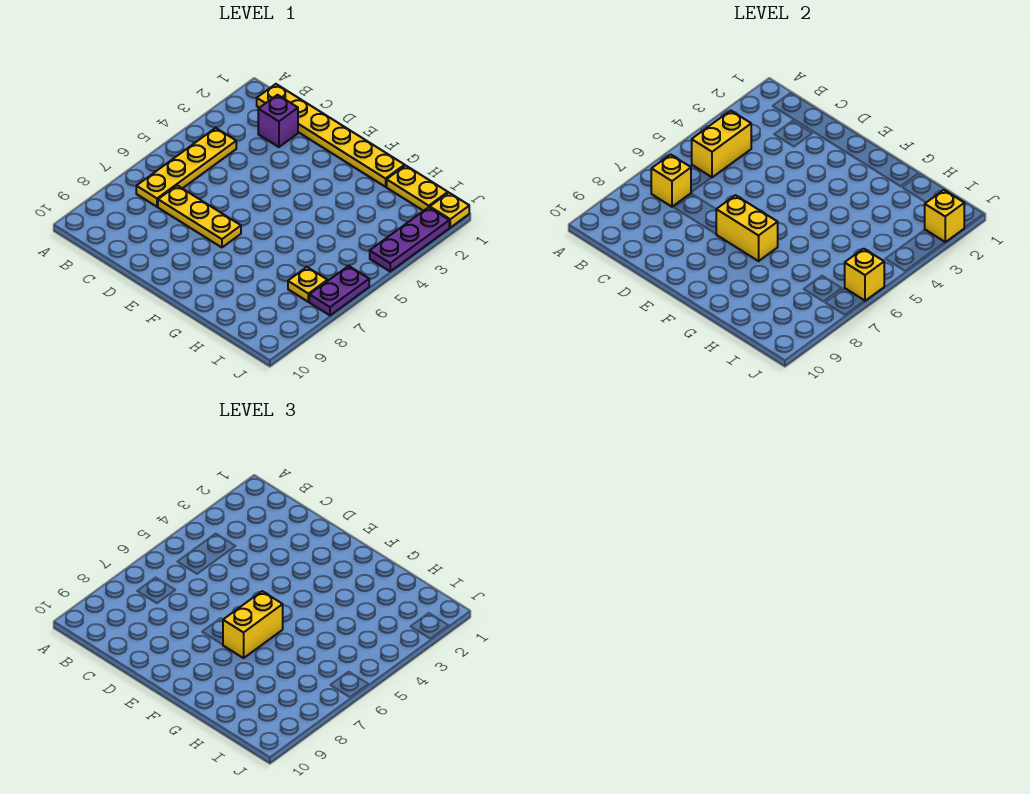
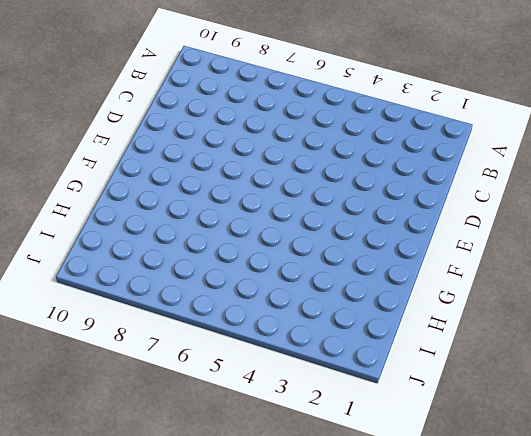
none -> yellow plate B1:G1 level 1
none -> yellow plate B4:B7 level 1
none -> purple brick C2 level 1

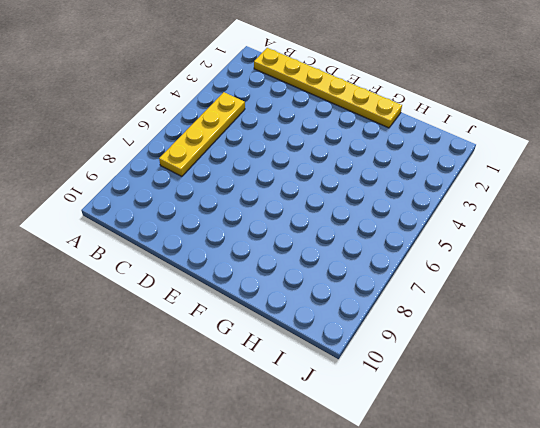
none -> purple brick C2 level 1
none -> yellow plate C7:E7 level 1
none -> yellow plate H1:I1 level 1

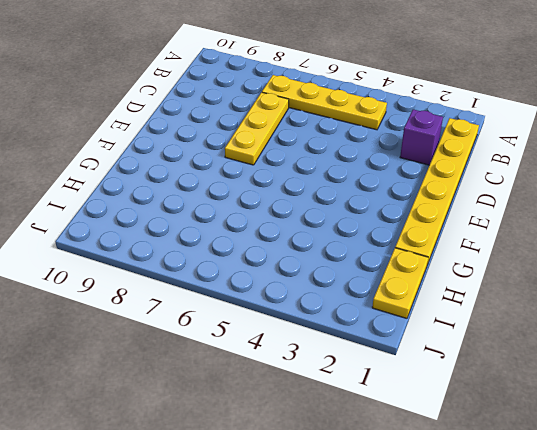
none -> yellow plate I7 level 1
none -> yellow plate J1 level 1
none -> purple plate J2:J4 level 1

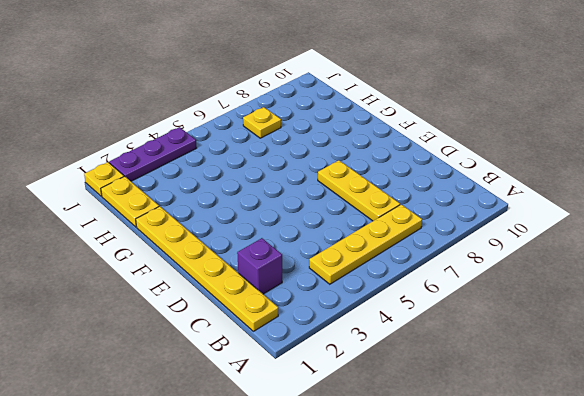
none -> purple plate J6:J7 level 1
none -> yellow brick B4:B5 level 2
none -> yellow brick B7 level 2

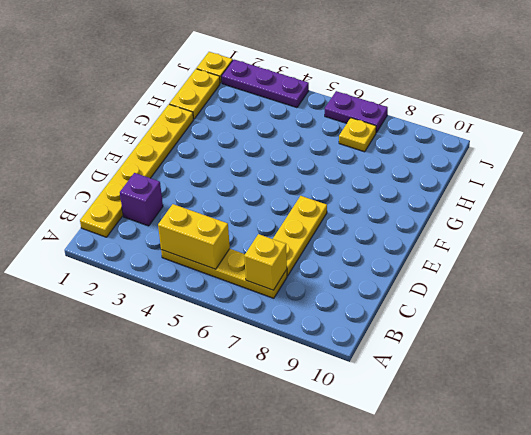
none -> yellow brick E7:F7 level 2
none -> yellow brick J2 level 2
none -> yellow brick J6 level 2

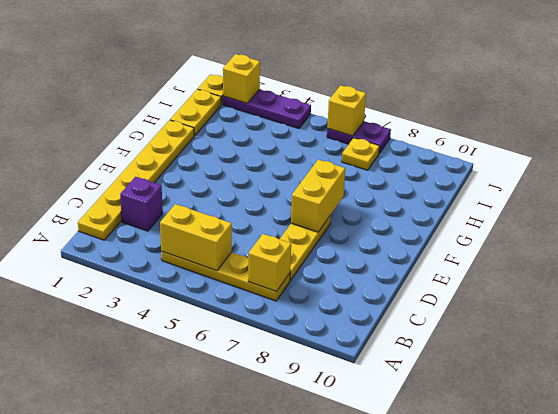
none -> yellow brick F6:F7 level 3

